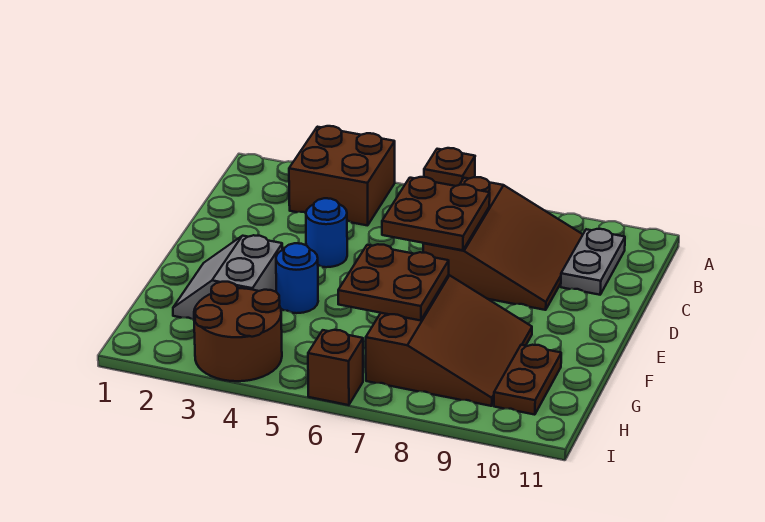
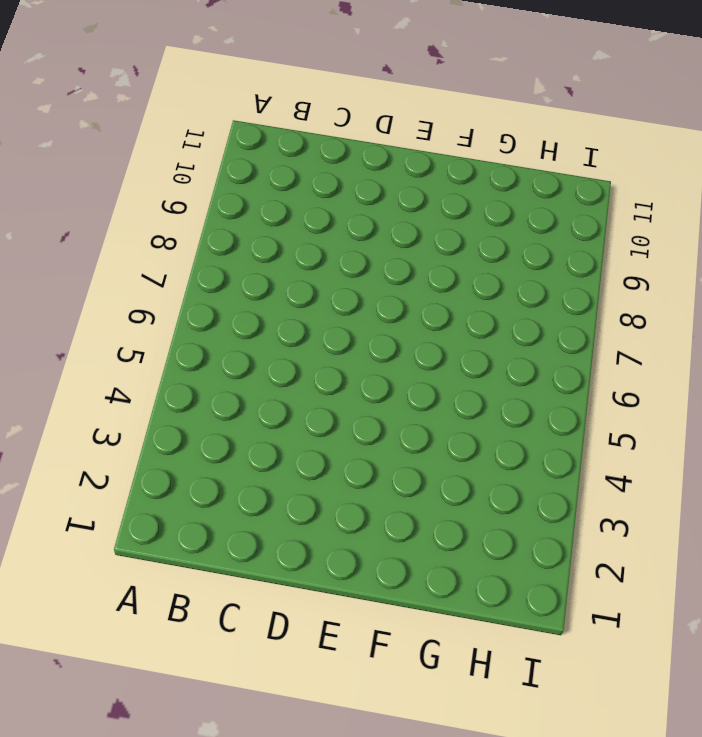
none -> brown brick A3:B4 level 1
none -> brown brick A6 level 1
none -> brown slope B7:D9 level 1 top 7

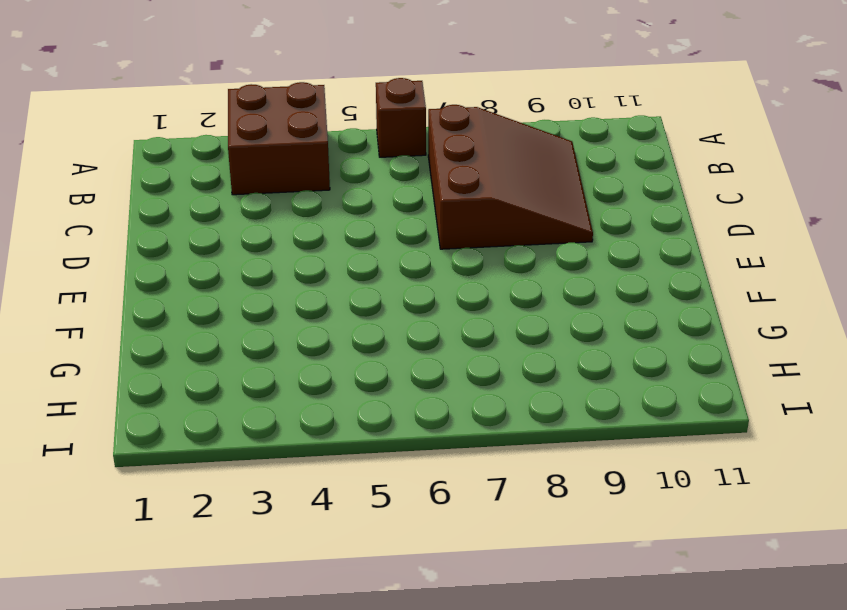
none -> grey plate B10:C10 level 1
none -> blue round brick D4 level 1
none -> grey slope F2:G3 level 1 top 3

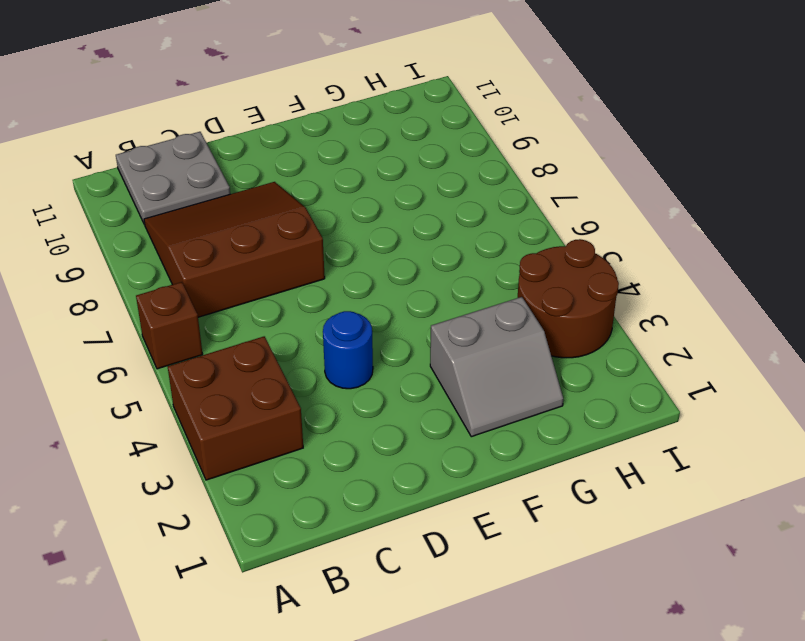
grey plate B10:C11 level 1 -> grey plate B10:C10 level 1
none -> blue round brick F4 level 1
none -> brown slope F7:H9 level 1 top 7
none -> brown plate G10:H10 level 1

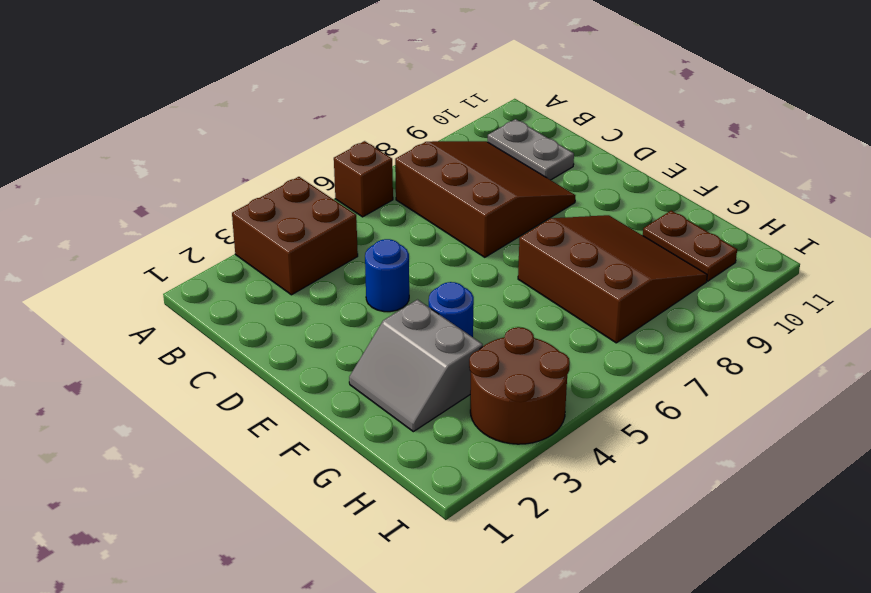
none -> brown brick I6 level 1
none -> brown plate C6:D7 level 2
none -> brown plate F6:G7 level 2

